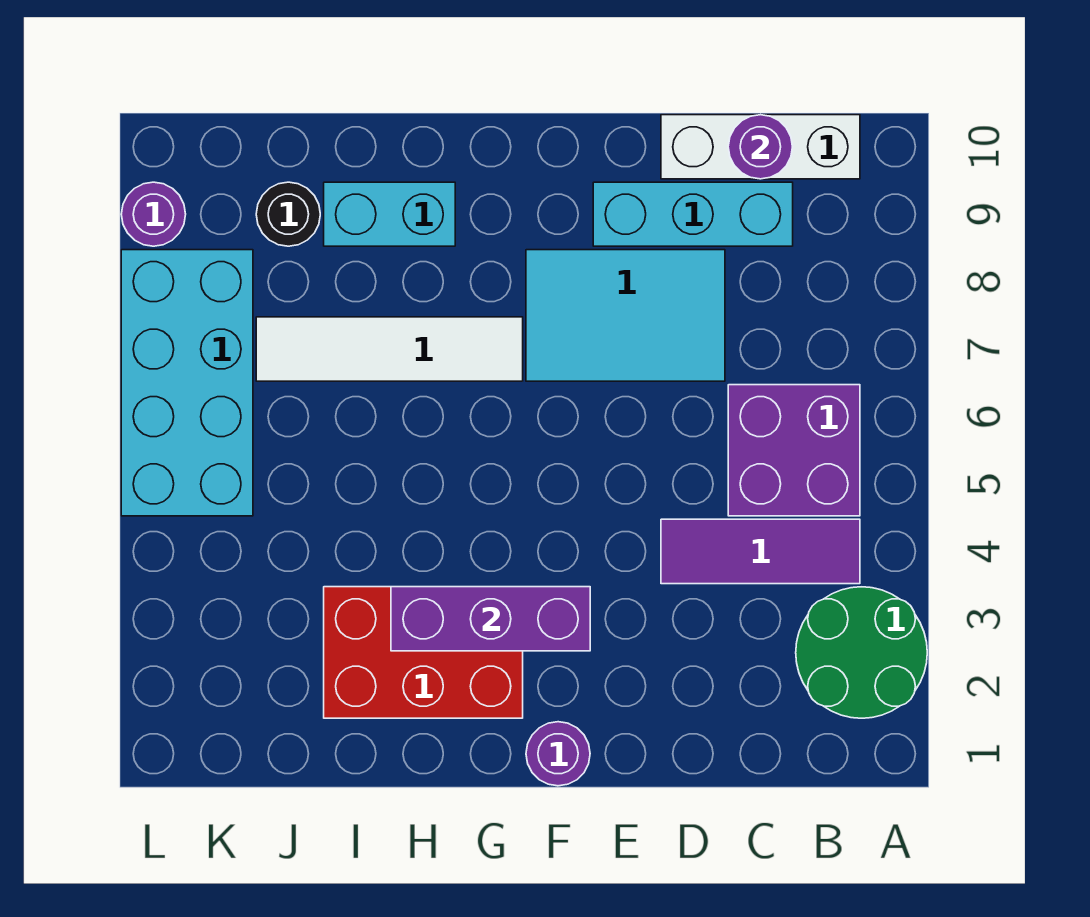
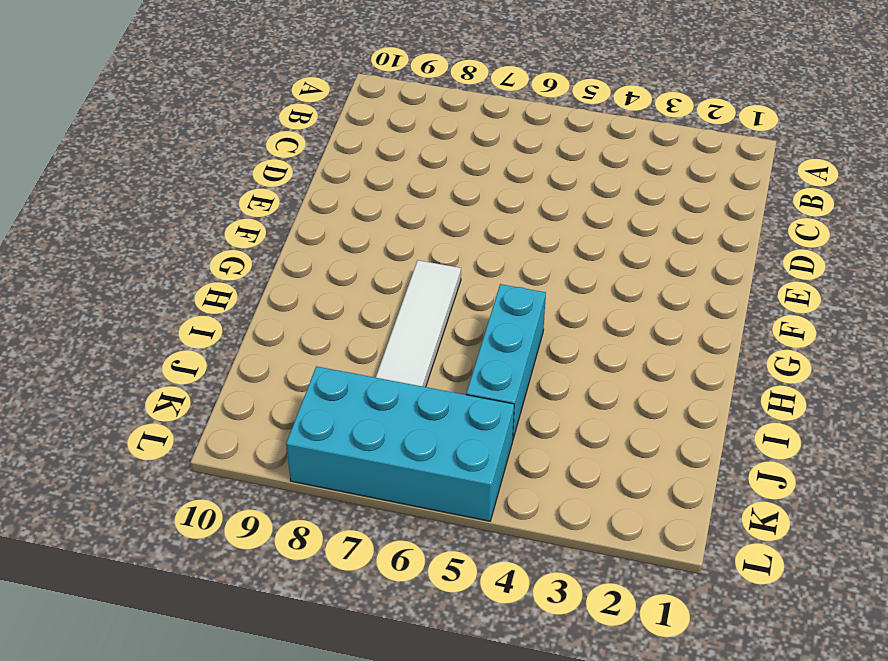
cyan brick H5:J5 level 1 -> cyan brick C9:E9 level 1
none -> green round brick A2:B3 level 1
none -> purple tile B4:D4 level 1
none -> purple brick B5:C6 level 1

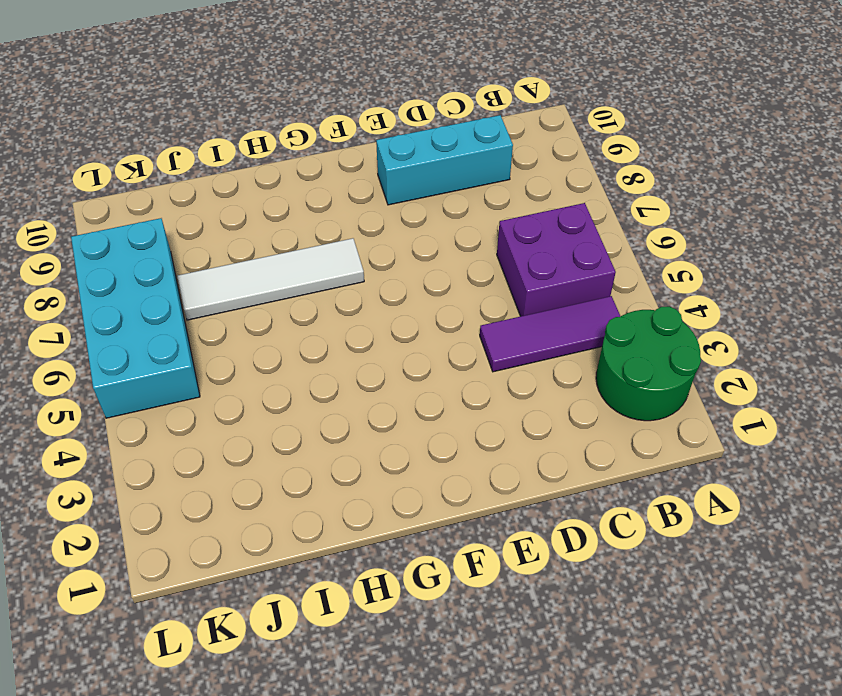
none -> white brick B10:D10 level 1
none -> cyan tile D7:F8 level 1
none -> purple round brick F1 level 1

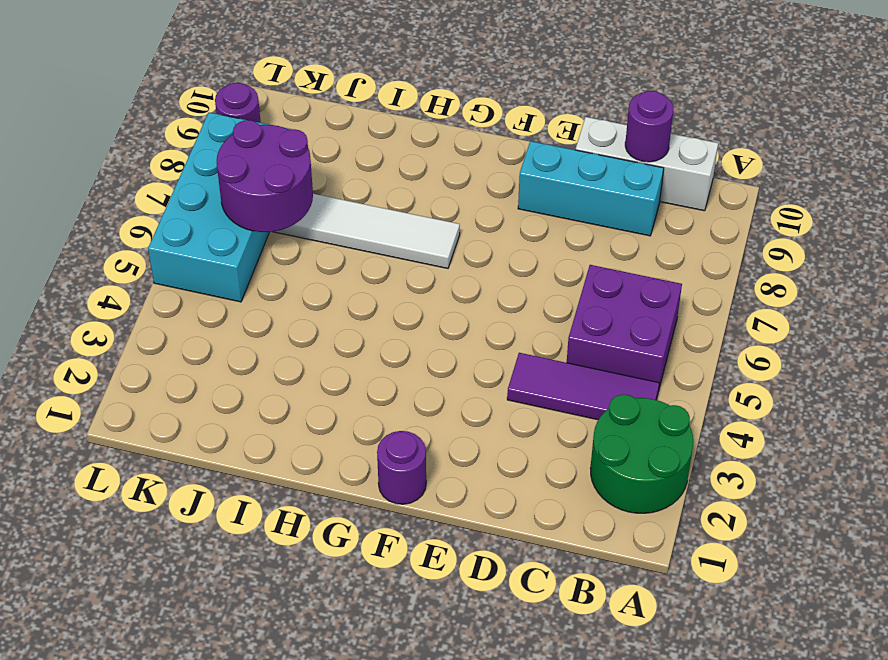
purple round brick J6:K7 level 2 -> none
none -> cyan tile D7:F8 level 1
none -> red brick G2:I3 level 1
none -> cyan brick H9:I9 level 1

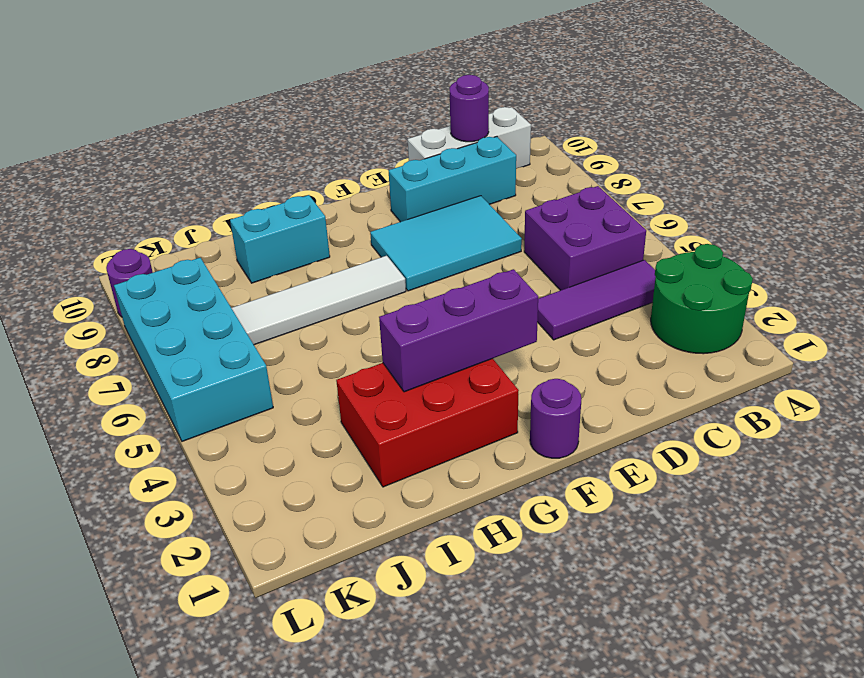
none -> black round brick J9 level 1

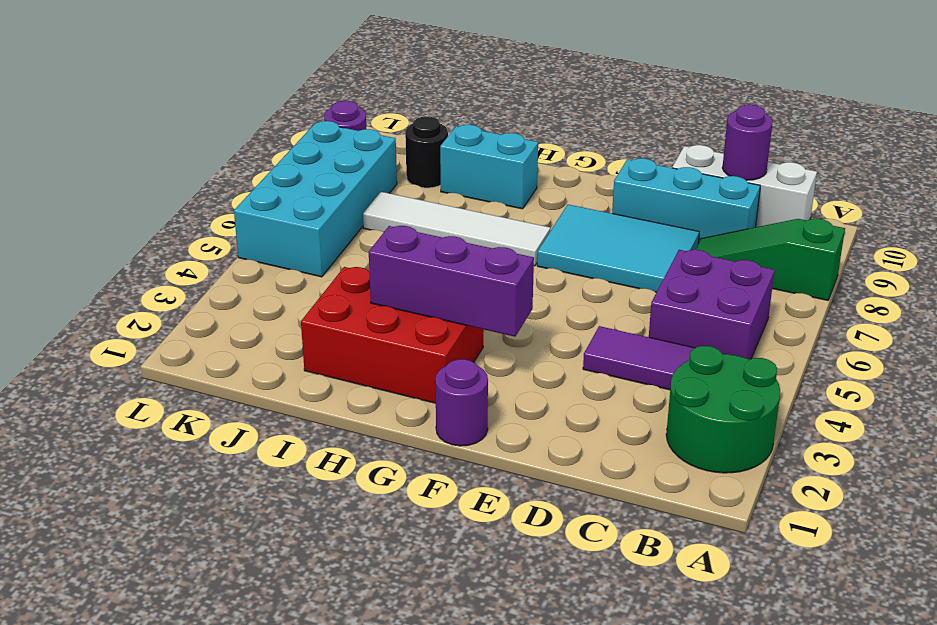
green slope A8:C8 level 1 top A -> none

